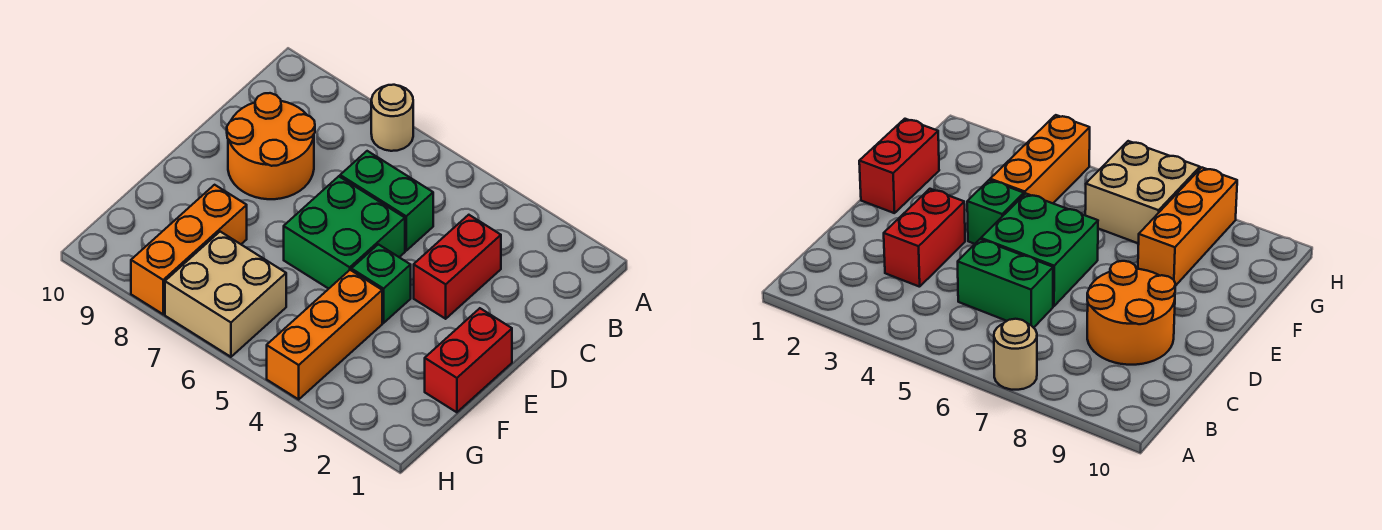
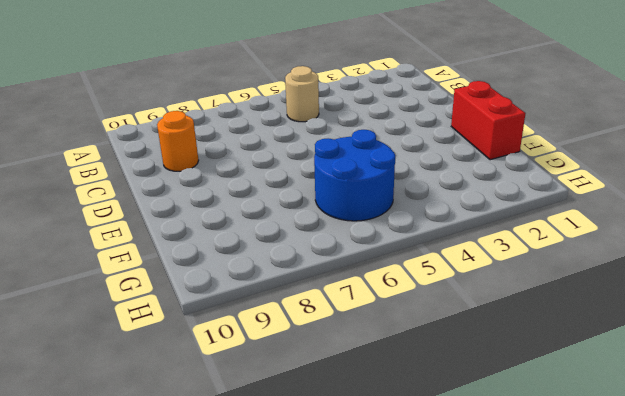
tan round brick B5 level 1 -> tan round brick A7 level 1
orange round brick C9 level 1 -> orange round brick C8:D9 level 1
blue round brick F5:G6 level 1 -> tan brick G6:H7 level 1
none -> red brick C3:D3 level 1
none -> green brick C5:C6 level 1

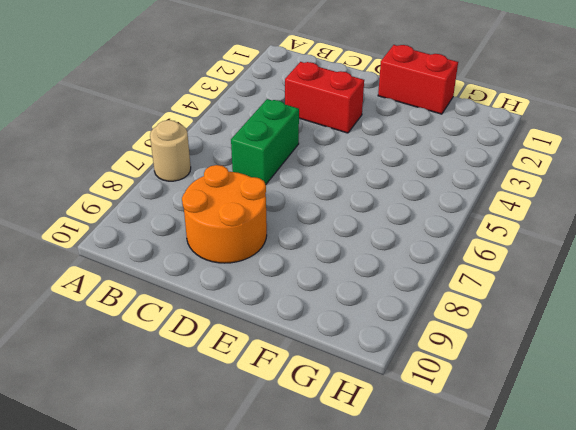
none -> green brick D5:E6 level 1
none -> green brick E4 level 1

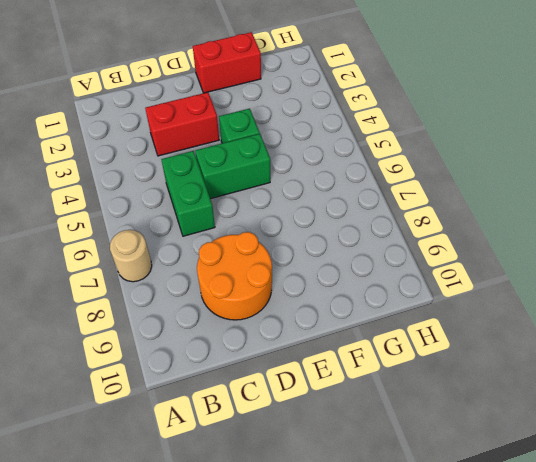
green brick D5:E5 level 1 -> green brick D5:E6 level 1
none -> orange brick F4:H4 level 1
none -> orange brick F8:H8 level 1

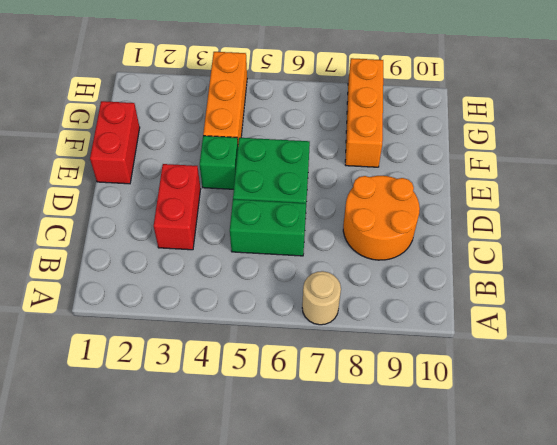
none -> tan brick G6:H7 level 1

